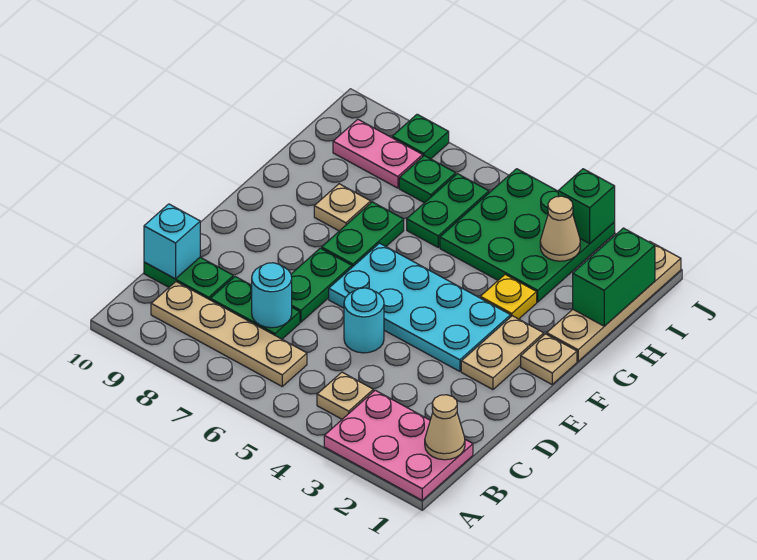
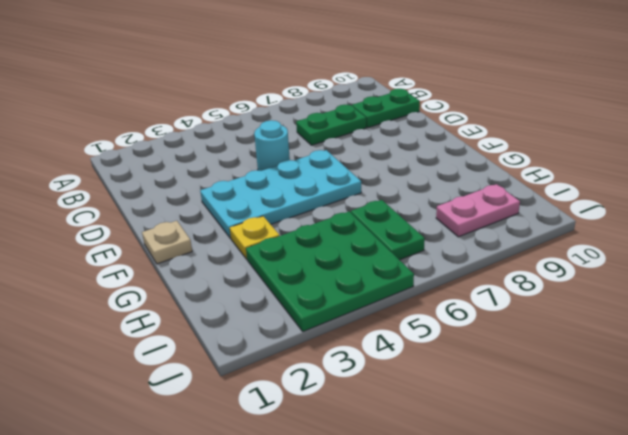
none -> pink plate A1:B3 level 1
none -> tan plate B4 level 1
none -> tan plate B6:B9 level 1

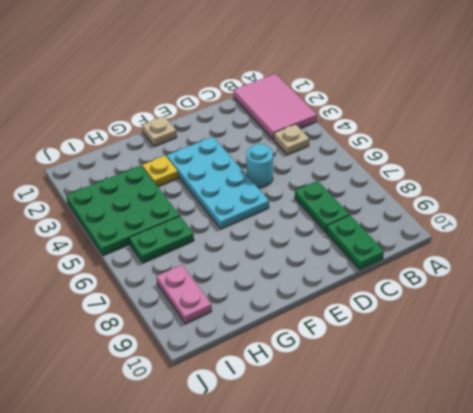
pink tile A1:B3 level 1 -> pink plate A1:B3 level 1
none -> tan plate B6:B9 level 1
none -> green plate D7:E7 level 1
none -> tan plate E2:F2 level 1

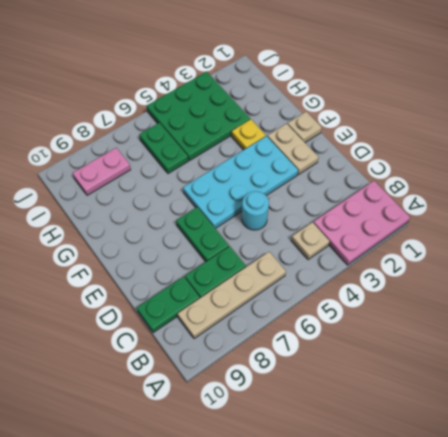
none -> green plate F7:G7 level 1
none -> tan plate G1:J1 level 1
none -> tan plate G8 level 1

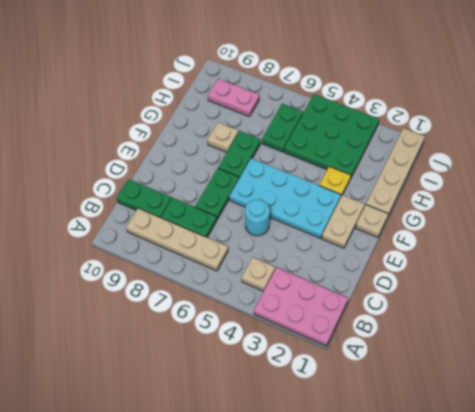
none -> green plate I7 level 1
none -> green plate J8 level 1
none -> tan cone B1 level 2

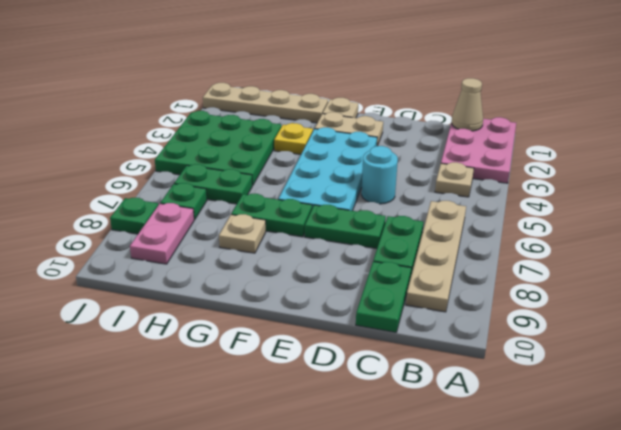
none -> cyan round brick C7 level 2
none -> cyan brick C10 level 2
none -> green brick H1:I1 level 2

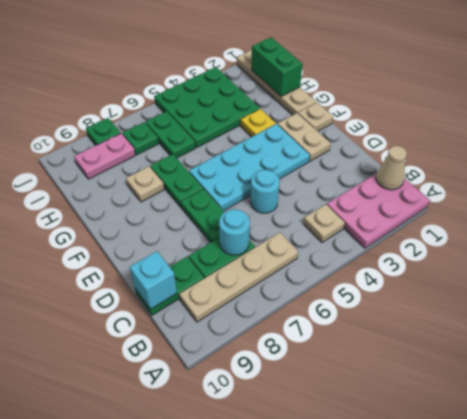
none -> tan cone I3 level 2
none -> green brick J3 level 2

